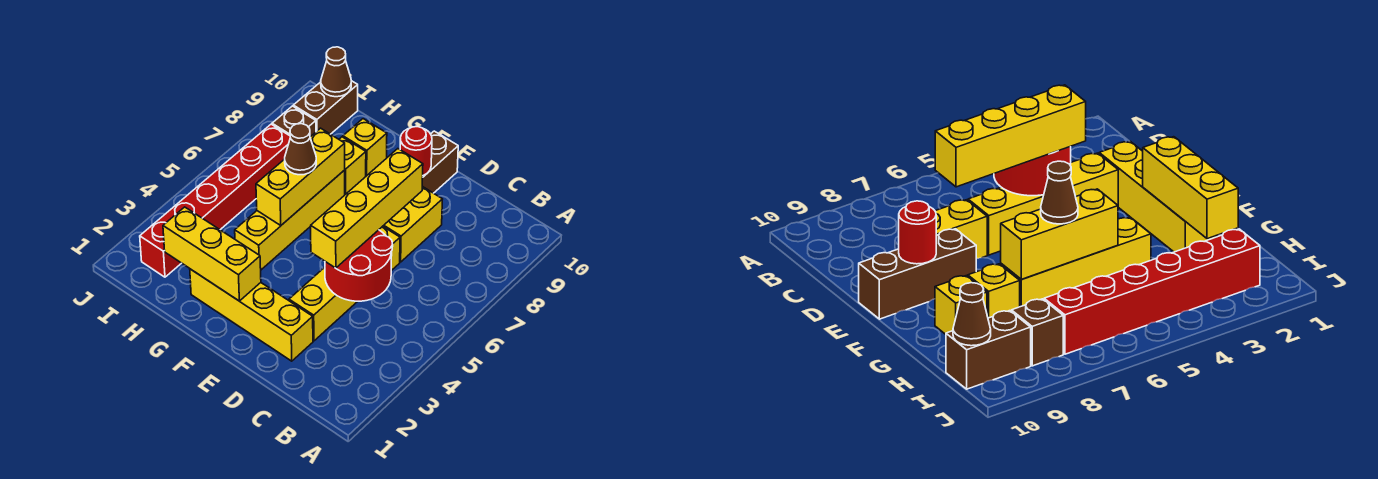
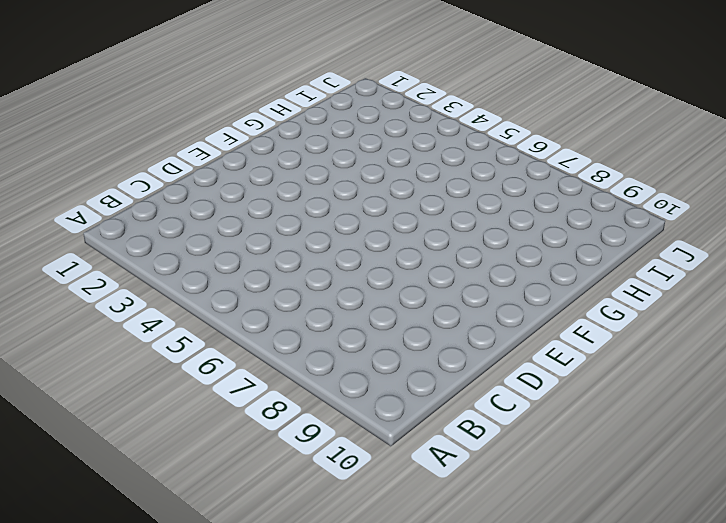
none -> yellow brick D2:G2 level 1
none -> yellow brick D3:D6 level 1
none -> yellow brick D7:D8 level 1

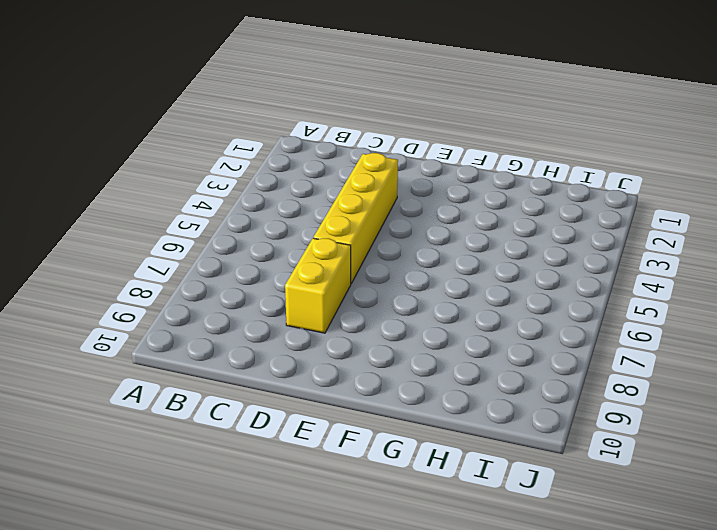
none -> yellow brick D2:G2 level 1
none -> brown brick E8:E10 level 1
none -> yellow brick G4:G7 level 1

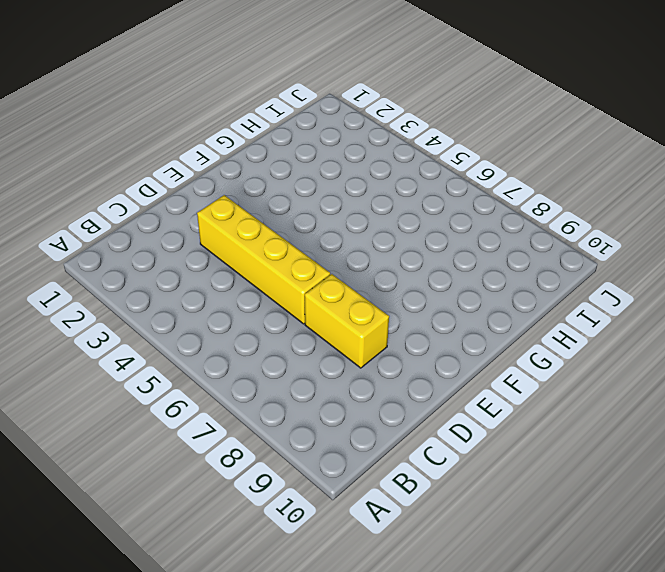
none -> yellow brick D2:G2 level 1
none -> brown brick E8:E10 level 1
none -> yellow brick G4:G7 level 1

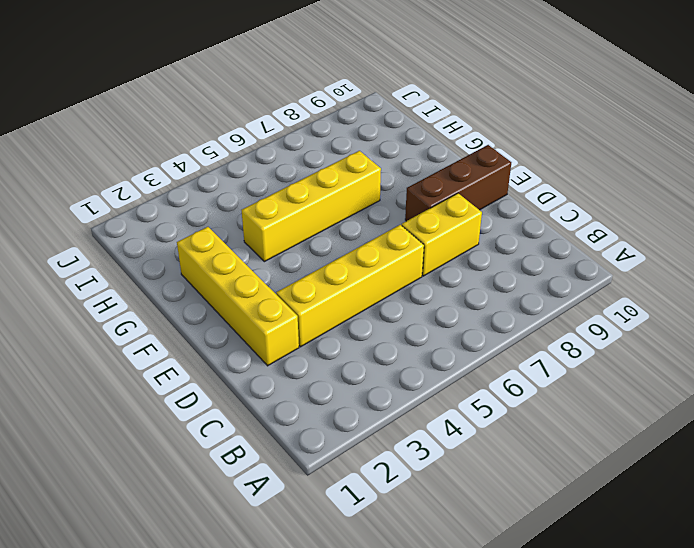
none -> yellow brick G8 level 1
none -> yellow brick G9 level 1
none -> red brick I2:I7 level 1

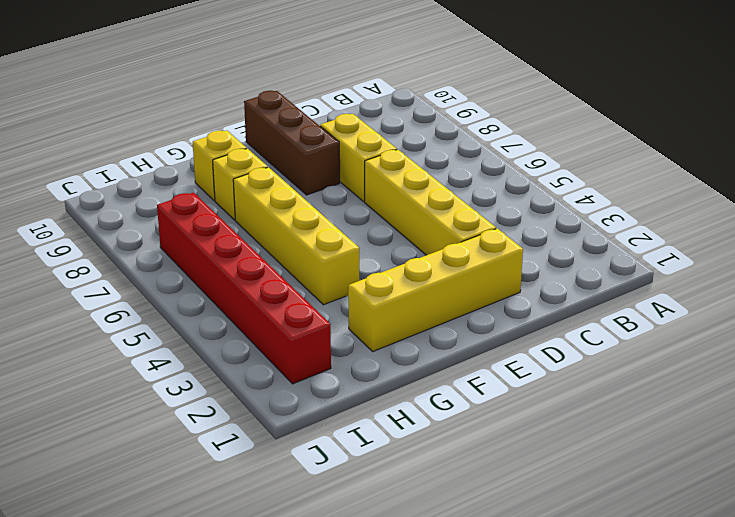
none -> brown brick I8 level 1
none -> brown brick I9:I10 level 1
none -> red round brick C4:D5 level 2

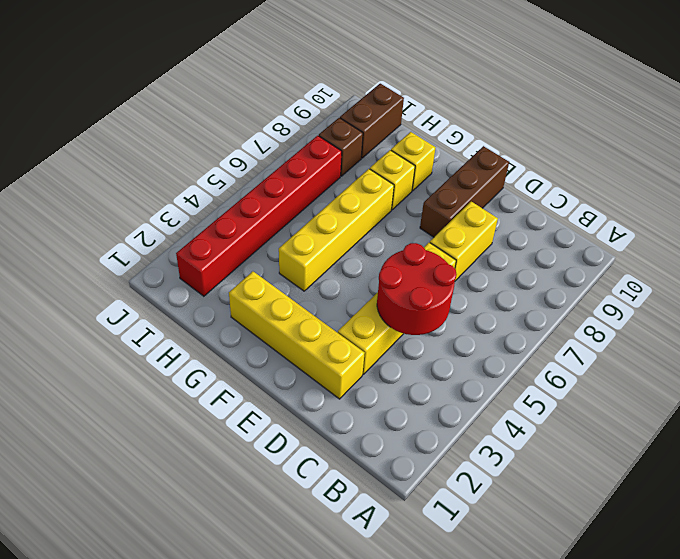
none -> red round brick E9 level 2
none -> yellow brick F2:H2 level 2
none -> yellow brick G5:G7 level 2

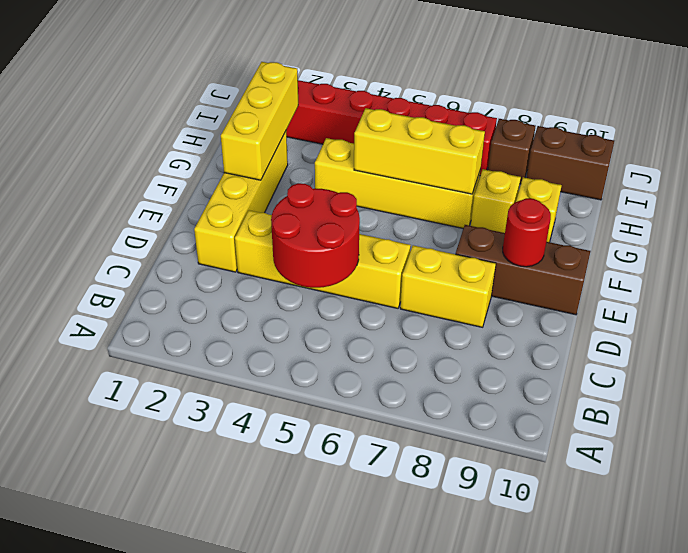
none -> brown cone I10 level 2
none -> yellow brick D4:D7 level 3
none -> brown cone G6 level 3

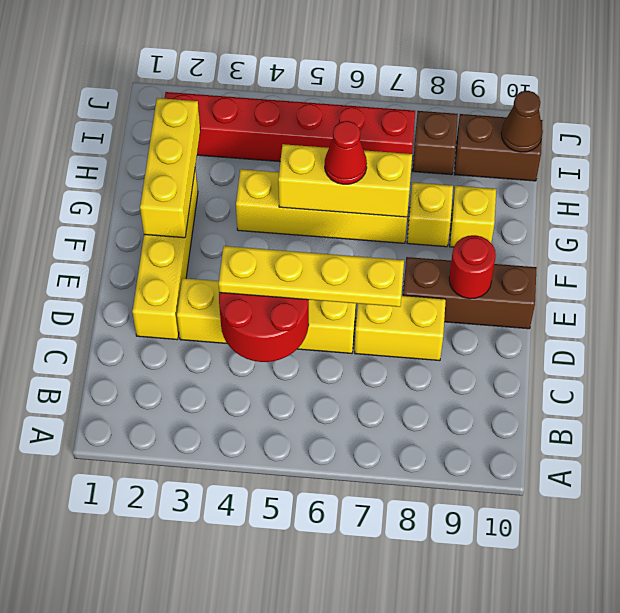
yellow plate D4:D7 level 3 -> yellow brick D4:D7 level 3
red cone G6 level 3 -> brown cone G6 level 3

